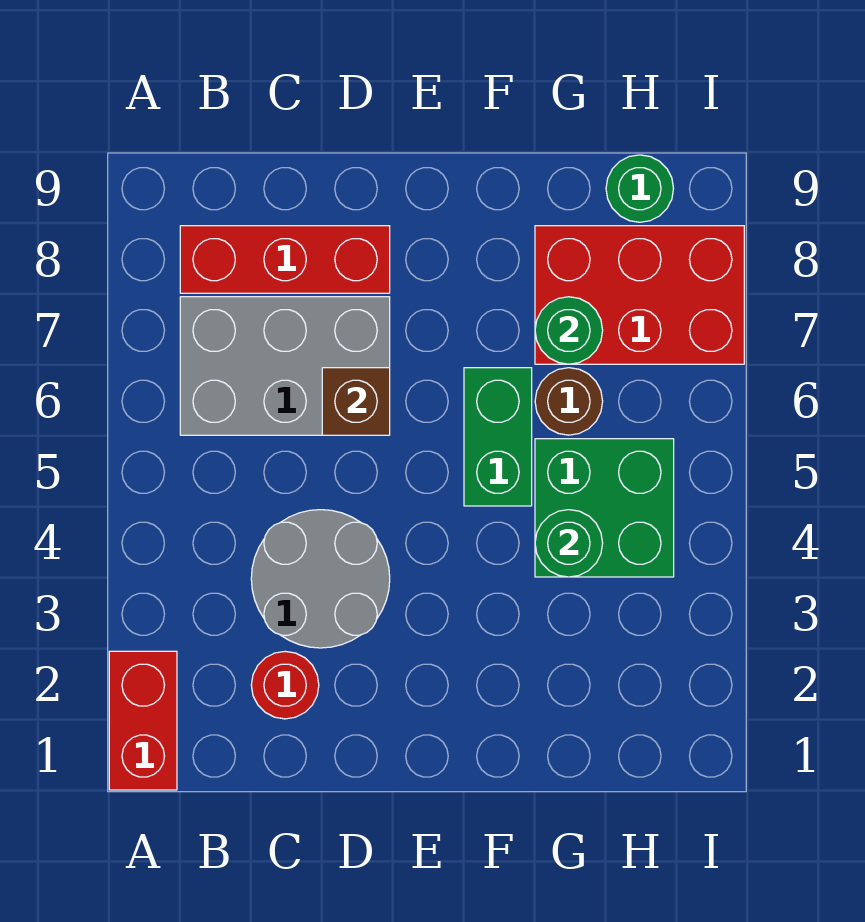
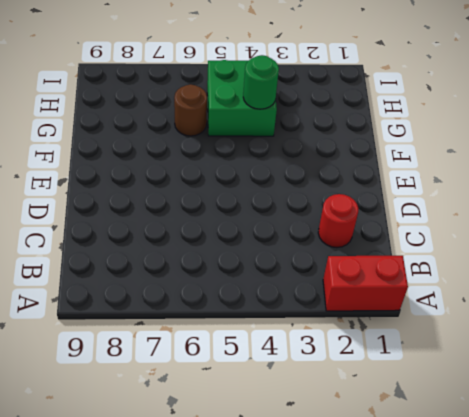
none -> grey brick B6:D7 level 1
none -> red brick B8:D8 level 1
none -> grey round brick C3:D4 level 1

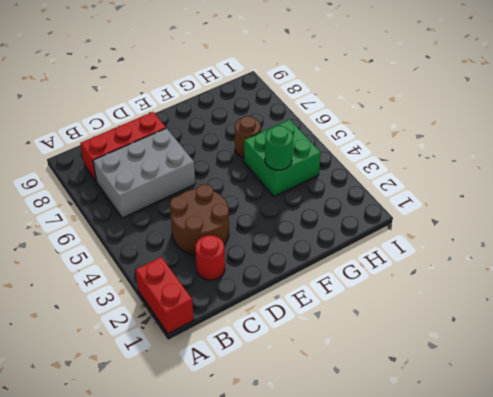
brown round brick C3:D4 level 1 -> grey round brick C3:D4 level 1
none -> green brick F5:F6 level 1
none -> red brick G7:I8 level 1
none -> green round brick H9 level 1

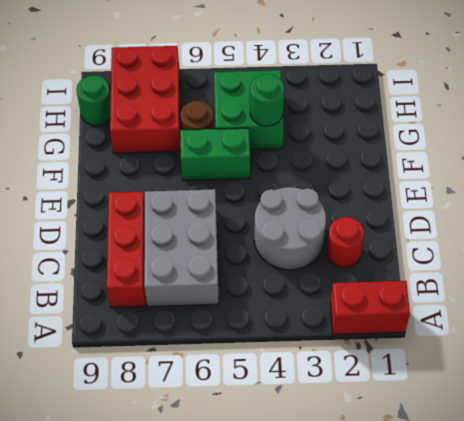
none -> brown brick D6 level 2
none -> green round brick G7 level 2

